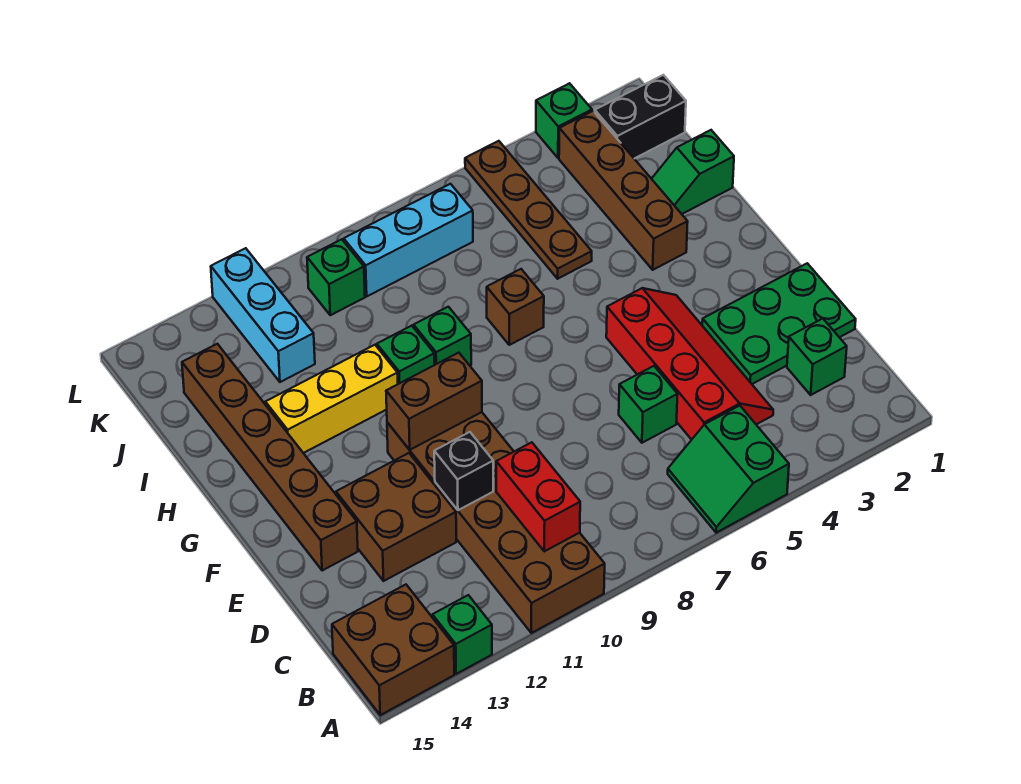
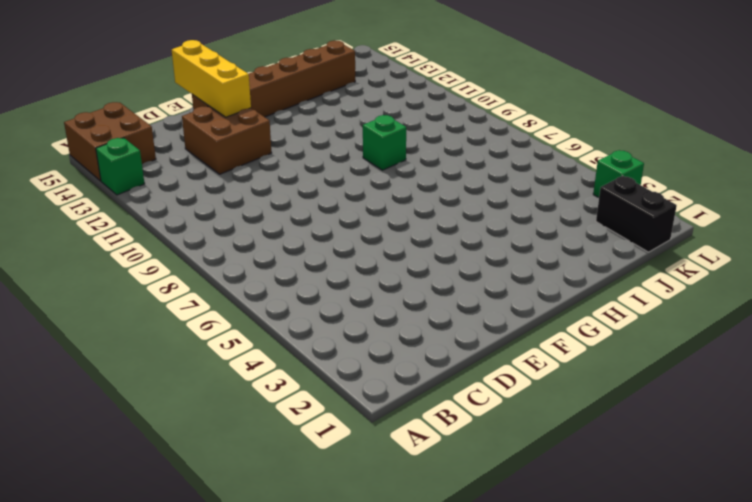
yellow brick E13:E15 level 2 -> yellow brick H11:H13 level 1
none -> green slope A5:B6 level 1 top 5
none -> brown brick A10:F11 level 1
none -> green brick C2 level 1

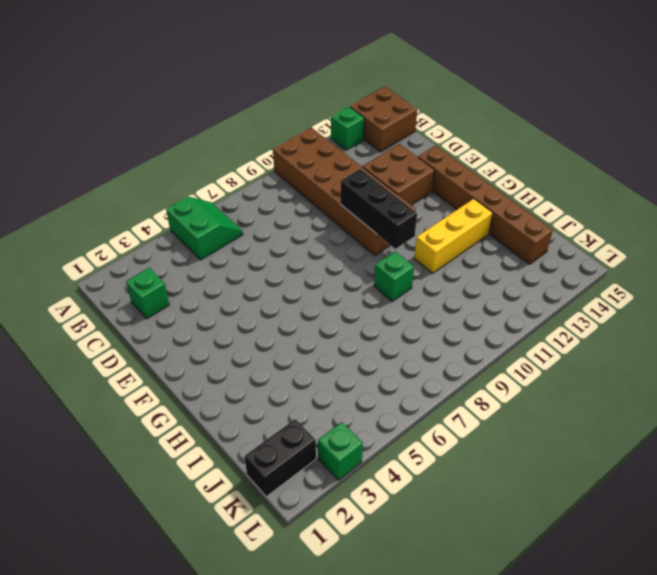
black brick E10:G10 level 2 -> brown brick F10:F11 level 2
none -> red slope C4:F5 level 1 top 5
none -> green plate D1:E3 level 1
none -> green brick D6 level 1

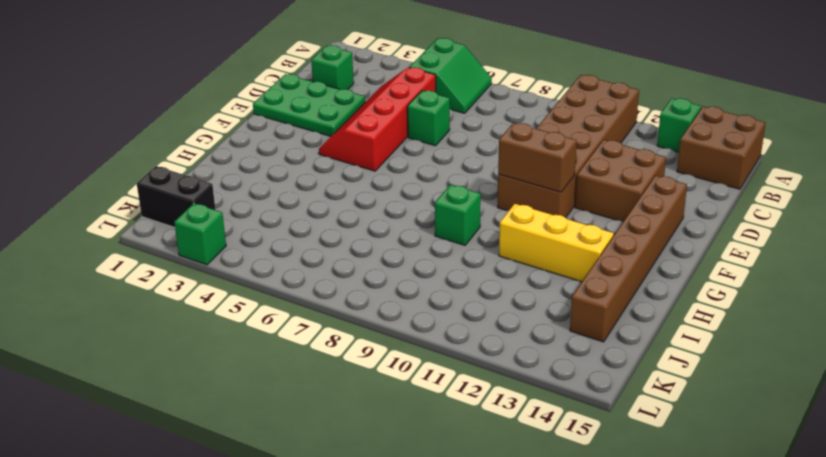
none -> brown brick H3:K3 level 1
none -> brown brick H7 level 1
none -> green brick H10 level 1

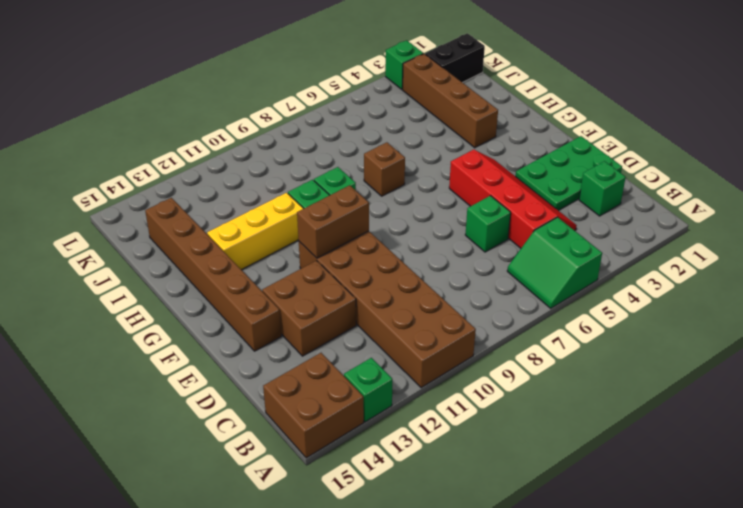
none -> green slope I1:I2 level 1 top 1
none -> brown plate I5:L5 level 1
none -> cyan brick J12:L12 level 1

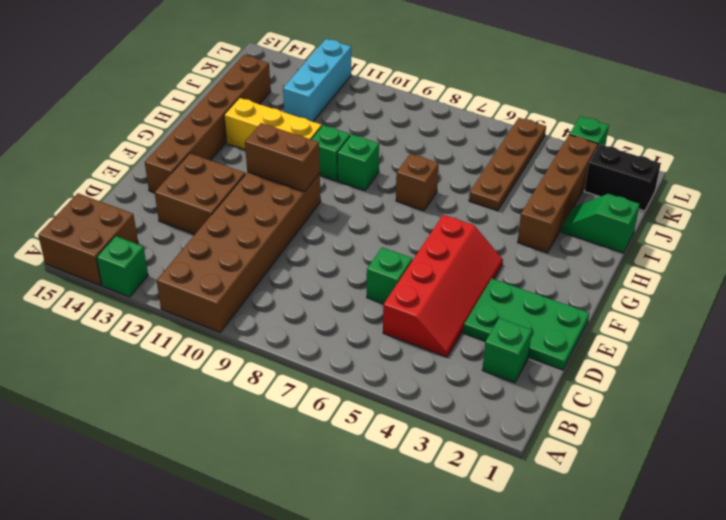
none -> green slope A5:B6 level 1 top 5
none -> cyan brick K7:K9 level 1
none -> green brick K10 level 1

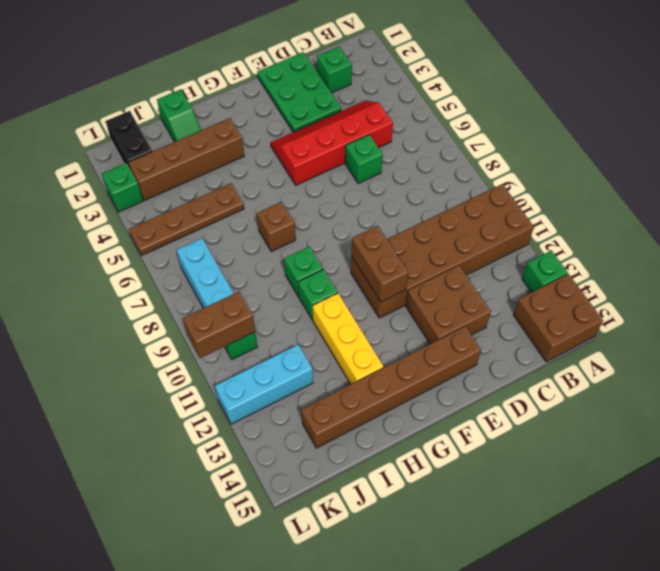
brown brick K10:L10 level 2 -> none
none -> green slope A5:B6 level 1 top 5
none -> red brick B10:C10 level 2
none -> black brick D11 level 2

